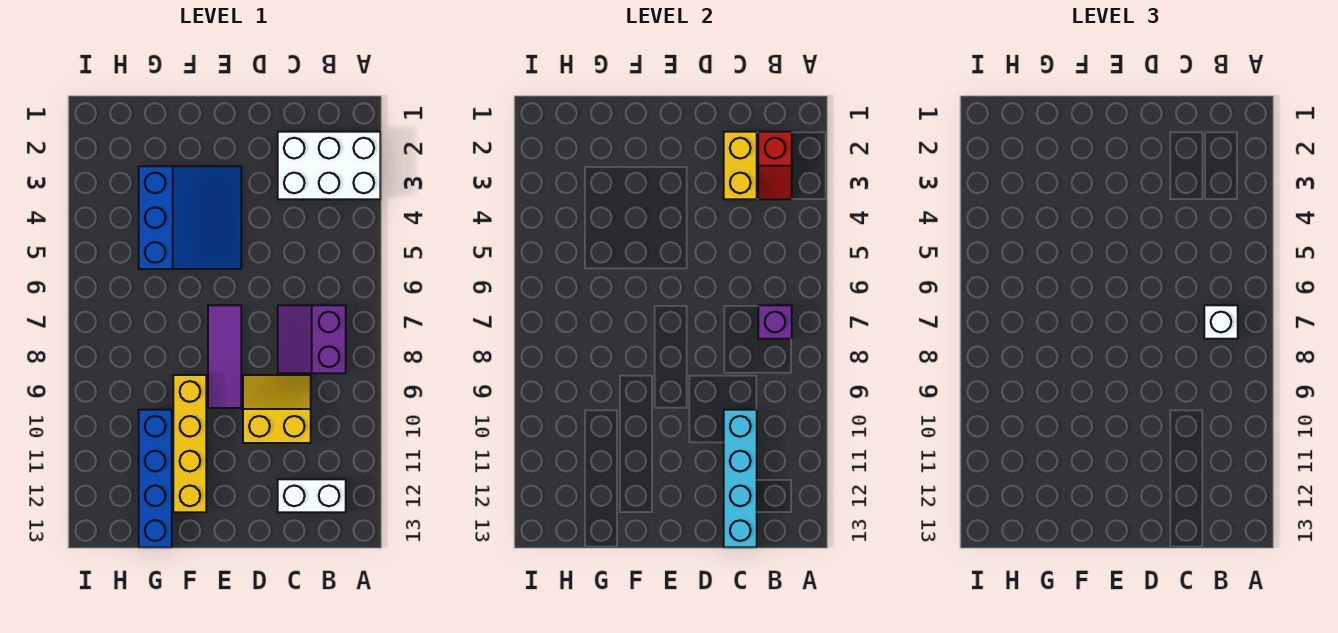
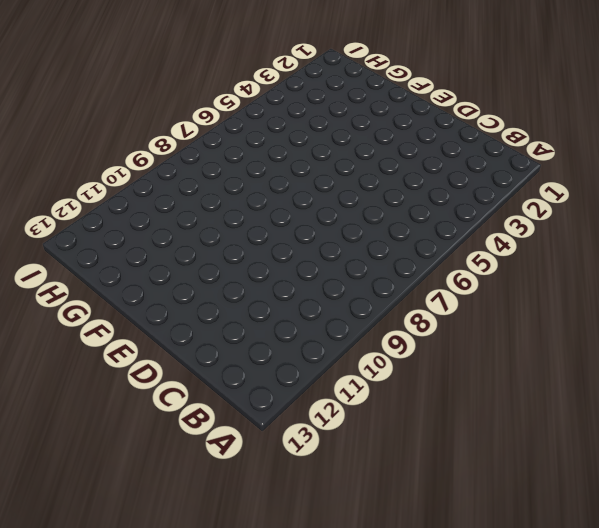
none -> white brick A2:C3 level 1
none -> purple slope B7:C8 level 1 top B
none -> white brick B12:C12 level 1

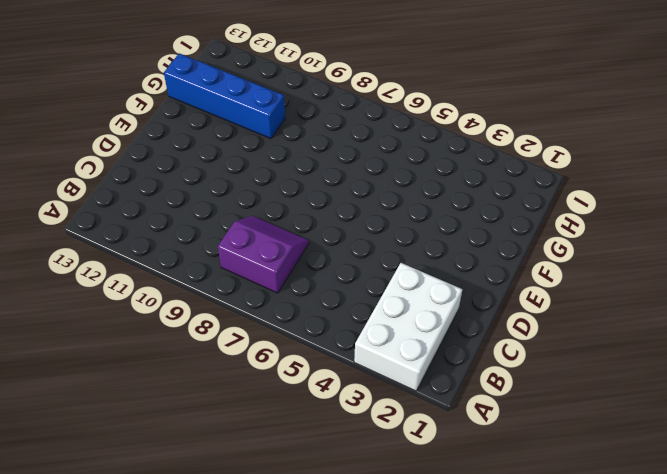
none -> white brick B12:C12 level 1
none -> yellow slope C9:D10 level 1 top 10
none -> blue slope E3:G5 level 1 top G

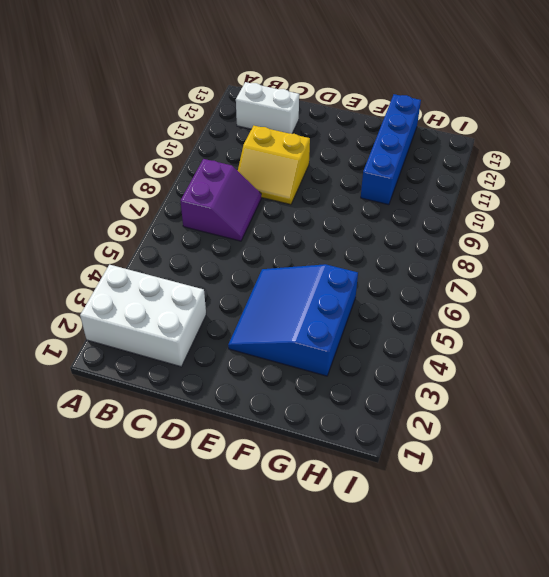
none -> purple tile E7:E9 level 1
none -> yellow brick F9:F12 level 1
none -> red slope B2:B3 level 2 top 2

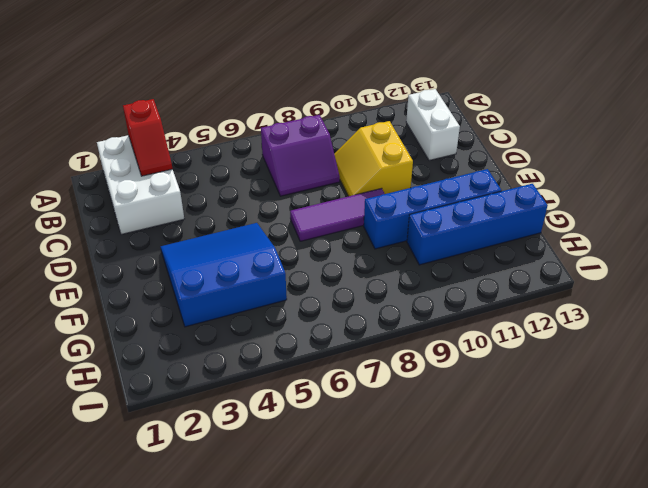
red slope A3:B3 level 2 top A -> red slope B2:B3 level 2 top 2
blue brick F9:F12 level 1 -> yellow brick F9:F12 level 1
none -> purple brick B7 level 2
none -> yellow brick C2:C3 level 2
none -> cyan brick C10:C13 level 2

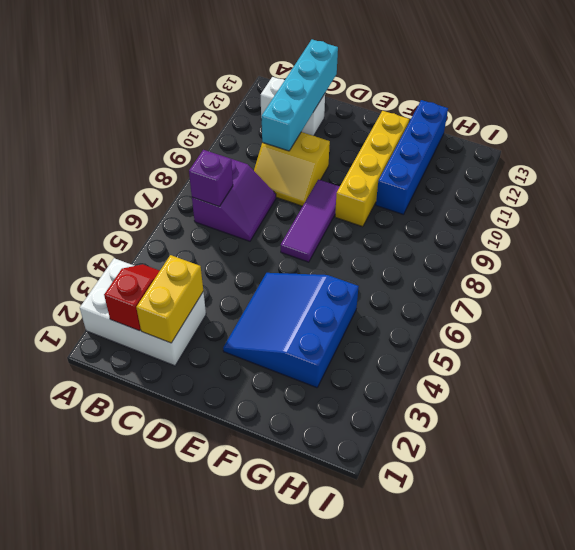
none -> white brick B7 level 3

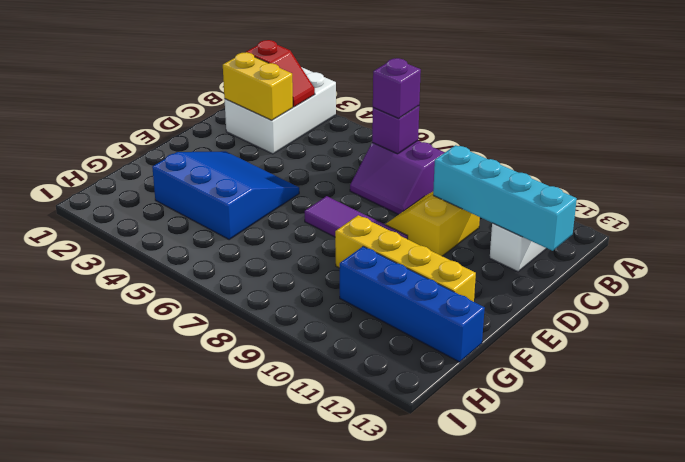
purple brick B7 level 3 -> white brick B7 level 3

